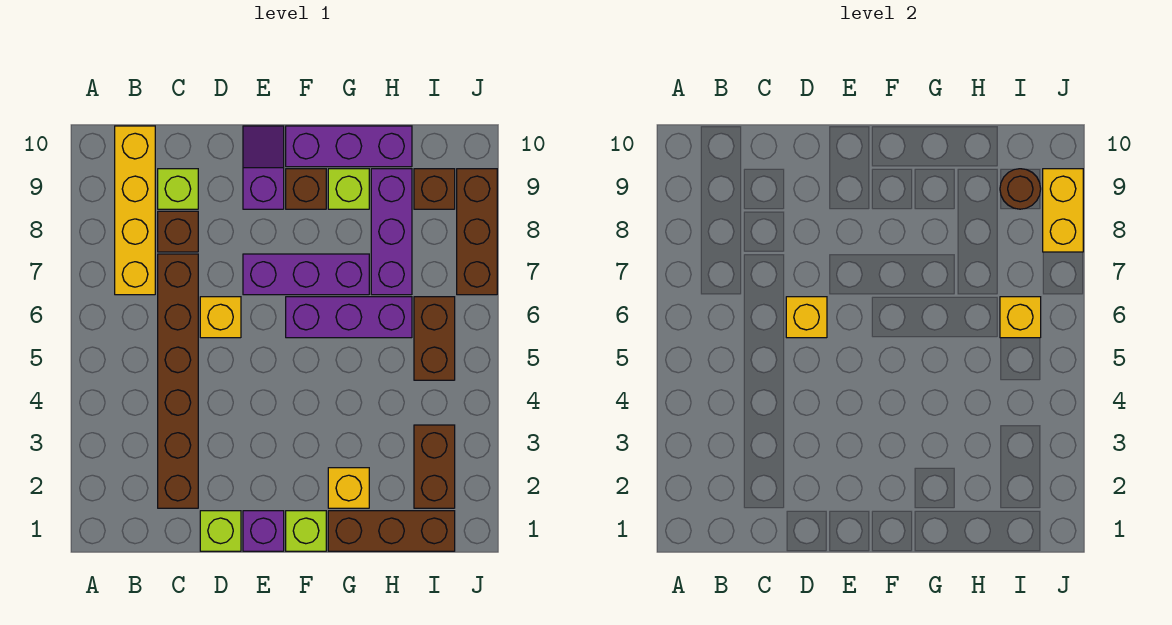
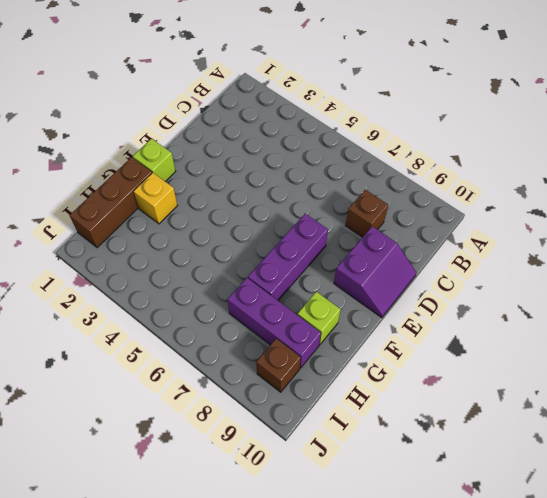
purple slope D9:E10 level 1 top 9 -> purple slope E9:E10 level 1 top 9
none -> yellow brick B7:B10 level 1
none -> brown brick C2:C7 level 1
none -> lime brick C9 level 1

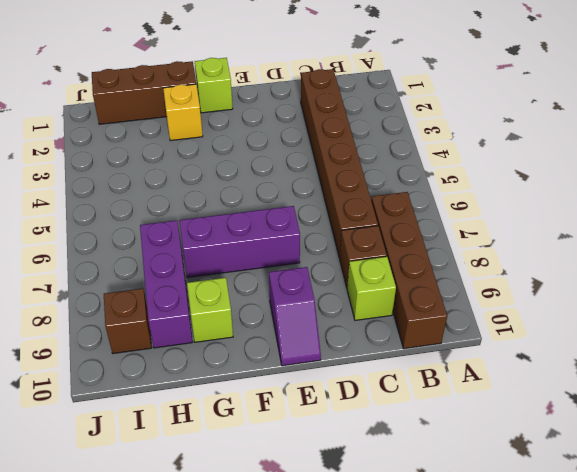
brown brick B7:B10 level 1 -> yellow brick B7:B10 level 1
none -> lime brick D1 level 1
none -> yellow brick D6 level 1
none -> purple brick E1 level 1

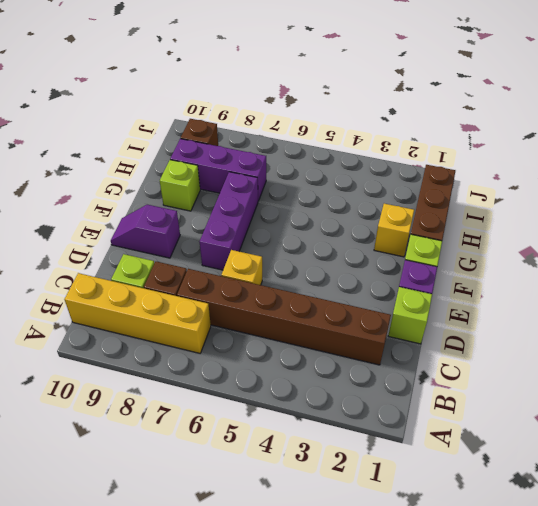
none -> purple brick F6:H6 level 1
none -> brown brick F9 level 1
none -> purple brick F10:H10 level 1

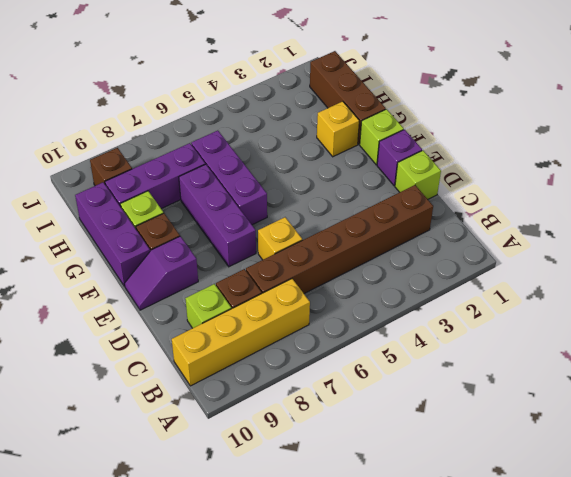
none -> brown brick I2:I3 level 1
none -> brown brick I5:I6 level 1
none -> brown brick J7:J9 level 1

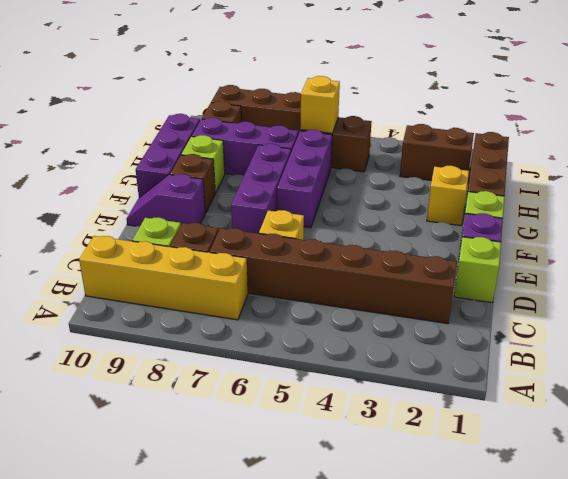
none -> yellow brick D6 level 2
none -> brown round brick I9 level 2
none -> yellow brick J8:J9 level 2

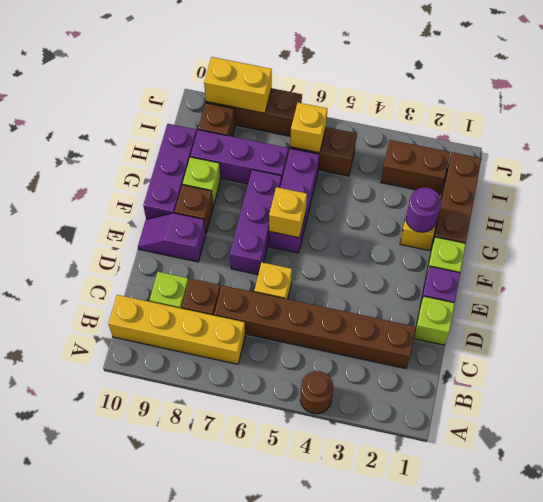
brown round brick A4 level 1 -> brown round brick I9 level 2
yellow brick F6 level 2 -> yellow brick D6 level 2
purple round brick G2 level 2 -> none

